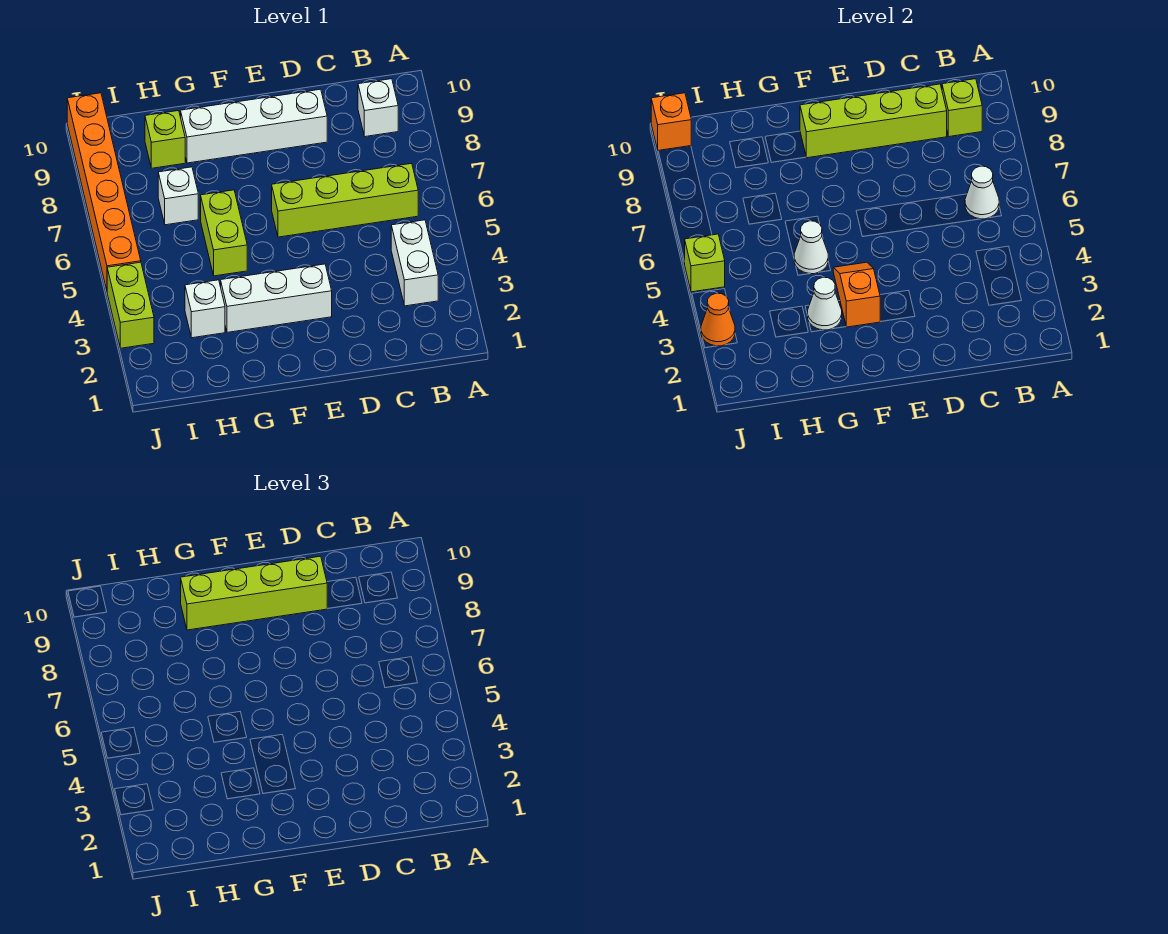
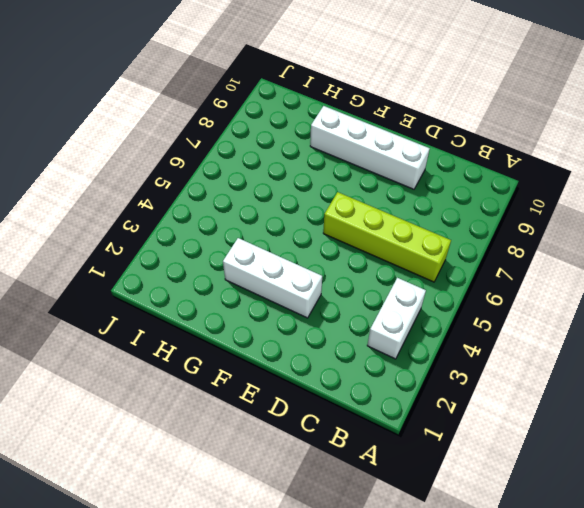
none -> white brick B9 level 1
none -> lime brick G5:G6 level 1
none -> white brick H3 level 1

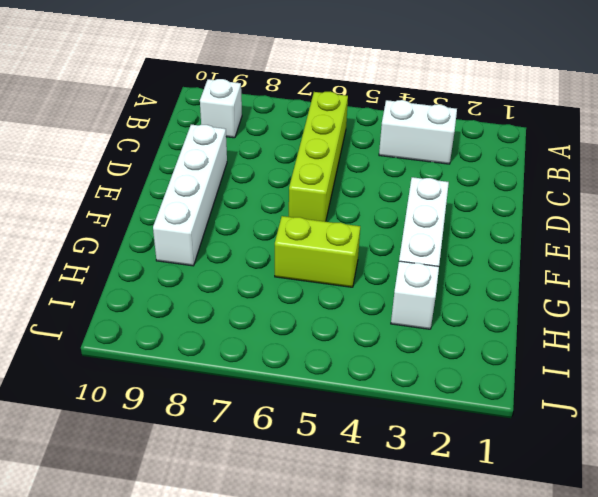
none -> white brick H7 level 1
none -> lime brick H9 level 1
none -> lime brick J3:J4 level 1

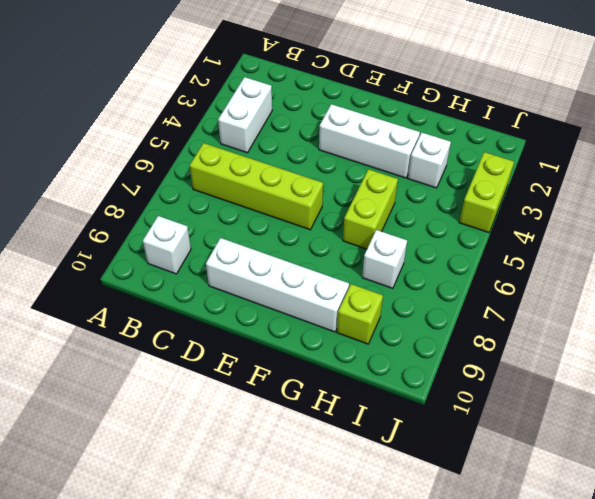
none -> orange brick J5:J10 level 1
none -> white cone B6 level 2
none -> lime brick B9 level 2

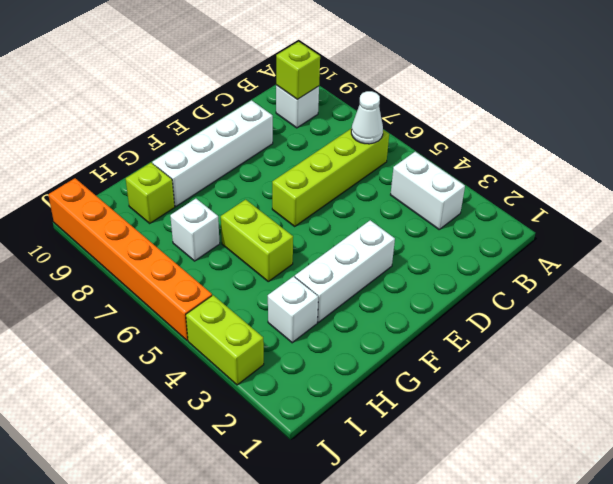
none -> lime brick C9:F9 level 2
none -> orange slope F3:F4 level 2 top 3
none -> white cone G3 level 2

